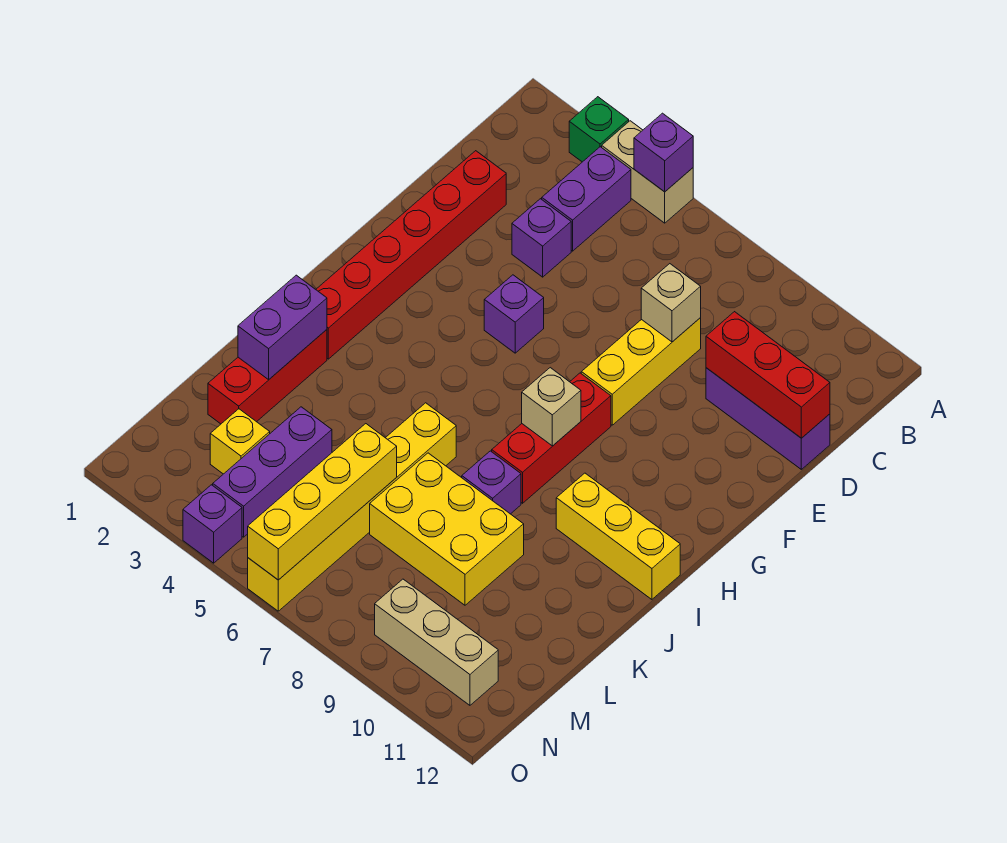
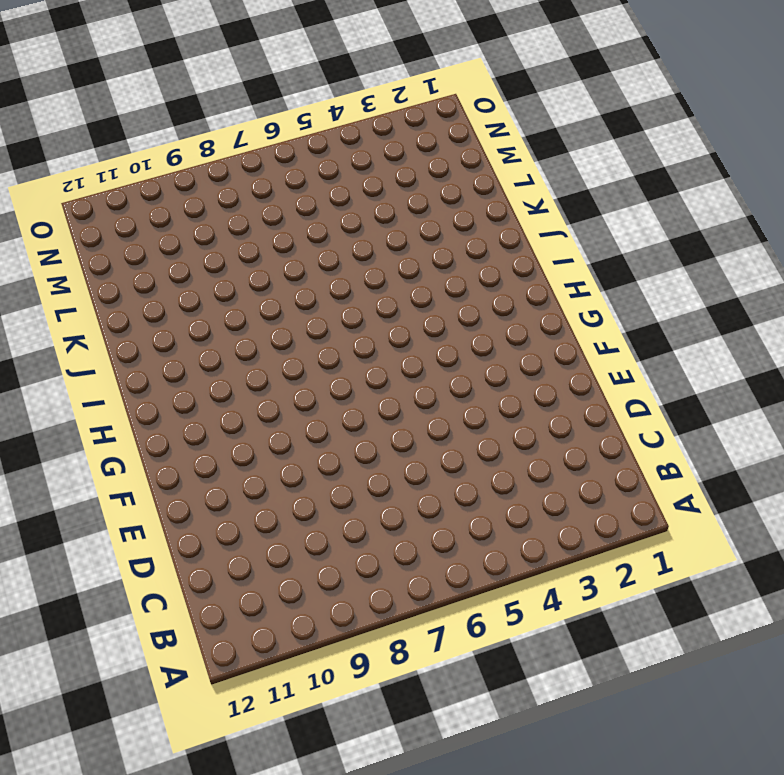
none -> green brick A3 level 1
none -> tan brick A4:A5 level 1
none -> purple brick B4:C4 level 1

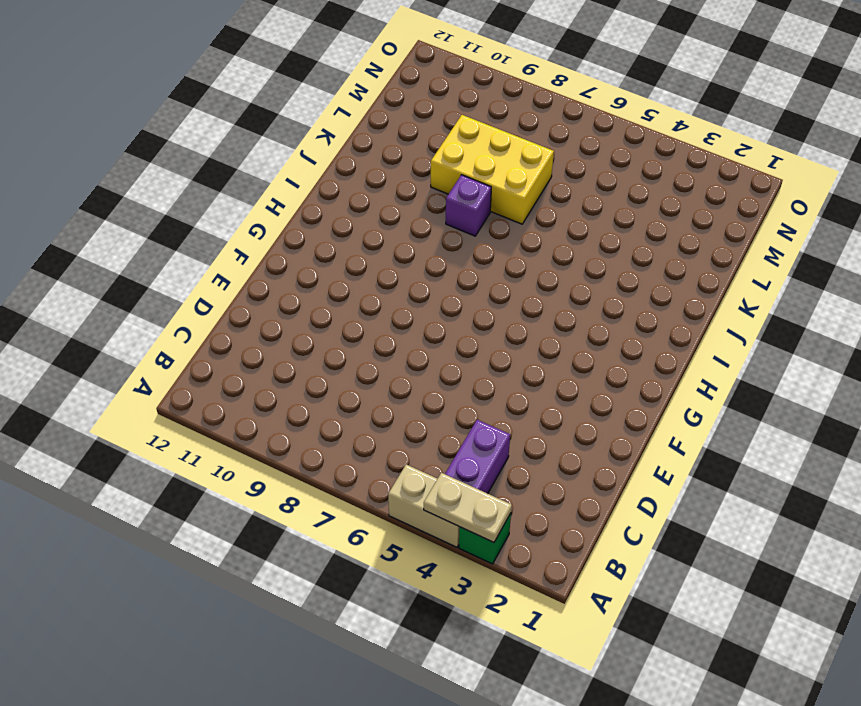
tan plate A3:A4 level 2 -> none
none -> red brick D2:I2 level 1
none -> purple brick D4 level 1
none -> yellow brick D8:F8 level 1

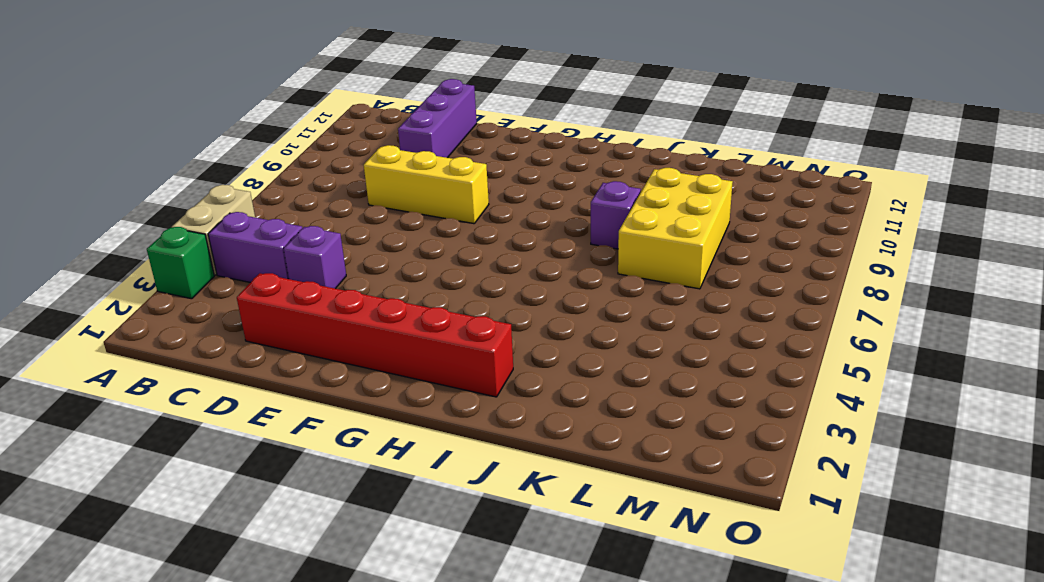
none -> purple brick F5 level 1
none -> red brick G8:I8 level 1
none -> yellow brick I10:I12 level 1

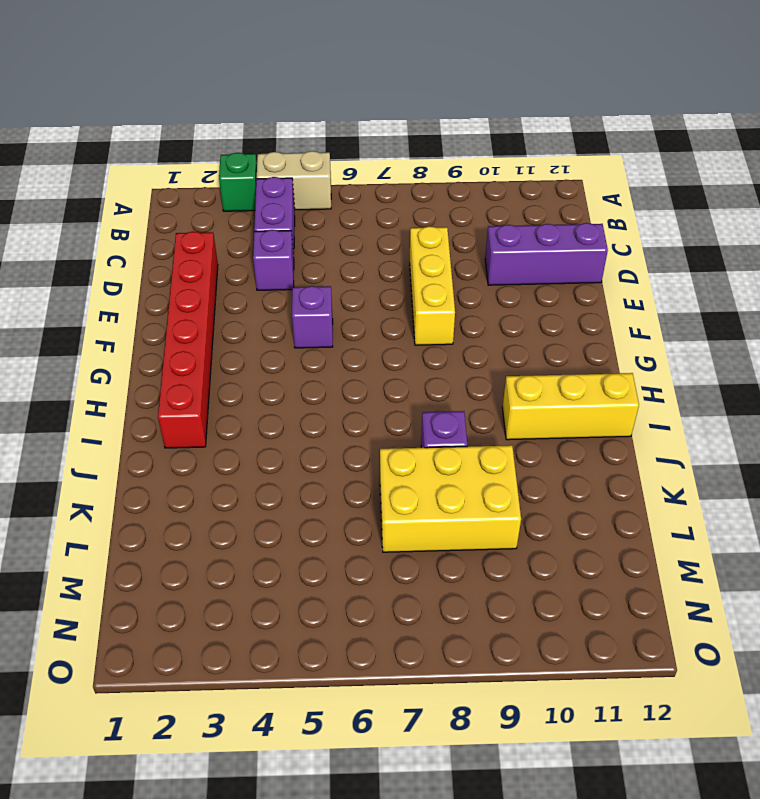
none -> red brick G8:I8 level 1
none -> red brick J2:L2 level 1
none -> yellow brick J6:O6 level 1

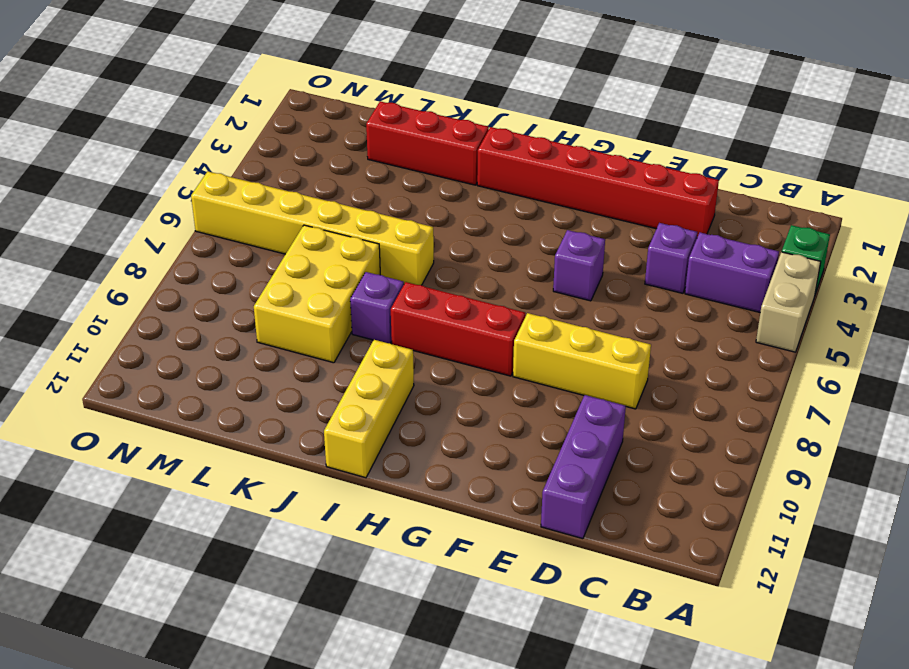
none -> purple brick L4:N4 level 1
none -> yellow brick M3 level 1
none -> tan brick N9:N11 level 1

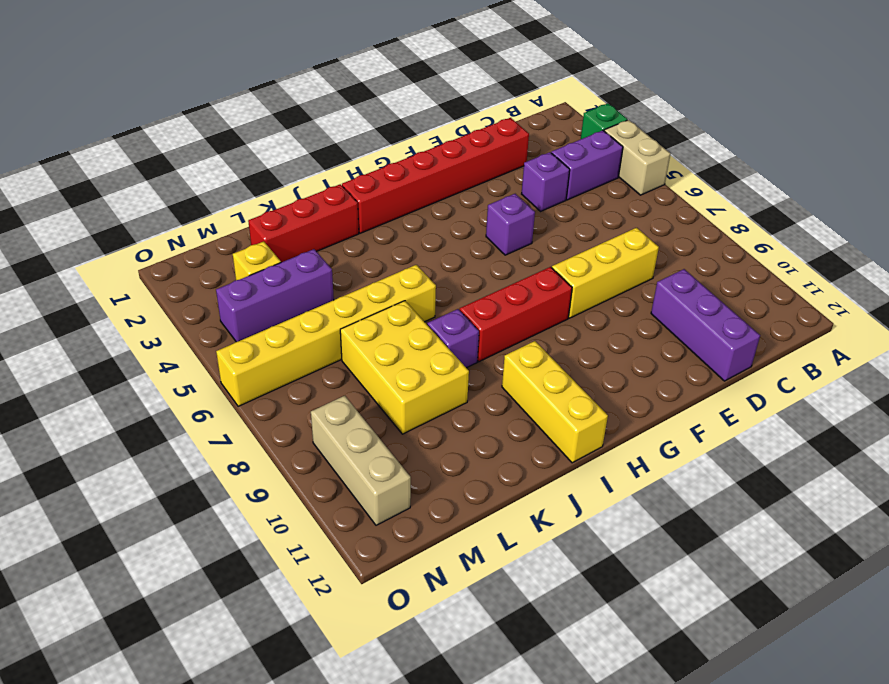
none -> purple brick O4 level 1
none -> purple brick A5 level 2
none -> tan brick D8 level 2

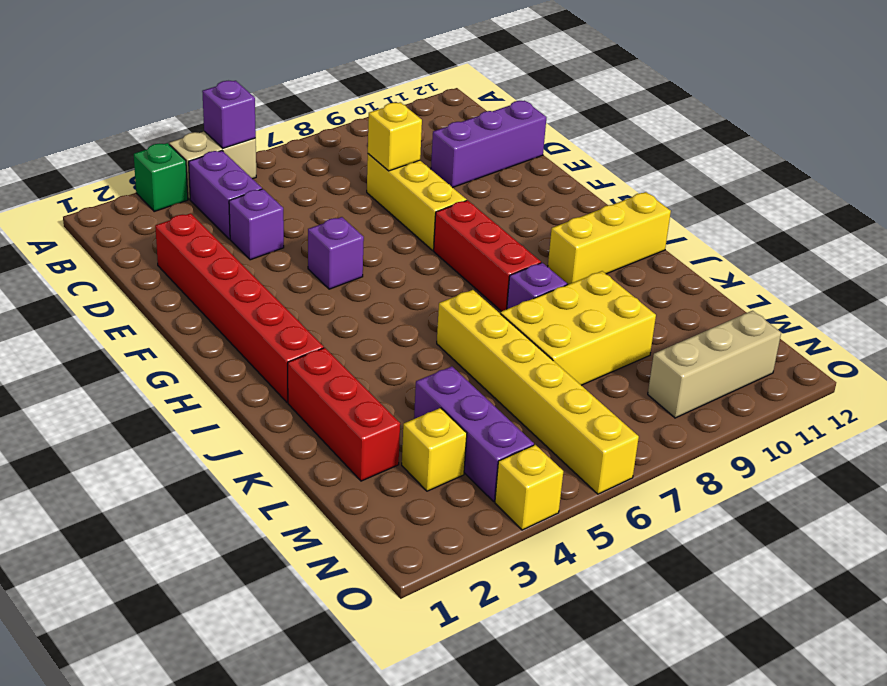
yellow brick D8 level 2 -> tan brick D8 level 2
yellow brick O4 level 1 -> purple brick O4 level 1
none -> red brick D10:D12 level 2
none -> tan brick H8 level 2
none -> purple brick J2:K2 level 2

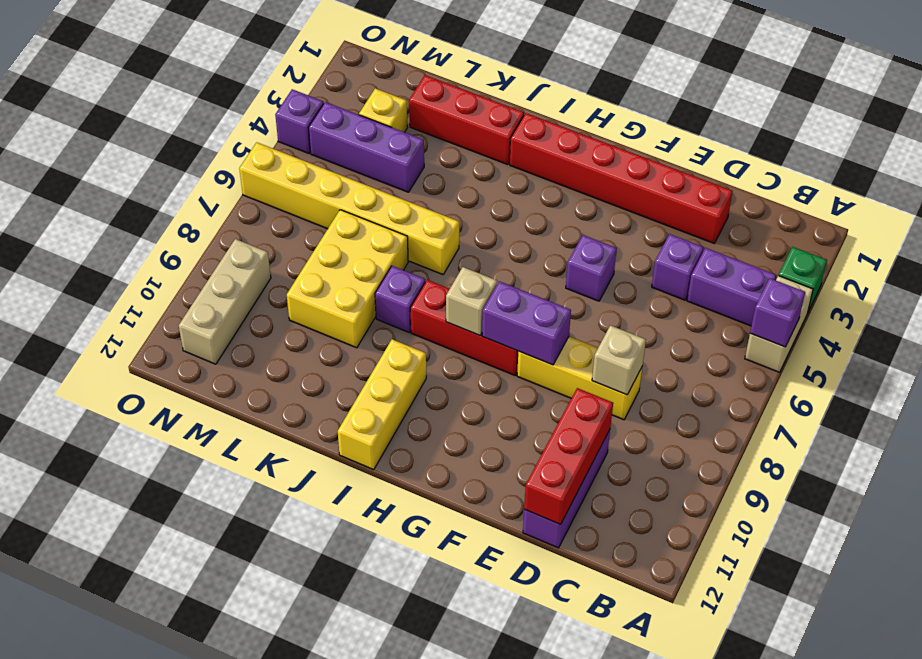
purple brick F8:G8 level 2 -> purple brick J2:K2 level 2
none -> yellow brick L6:O6 level 2

